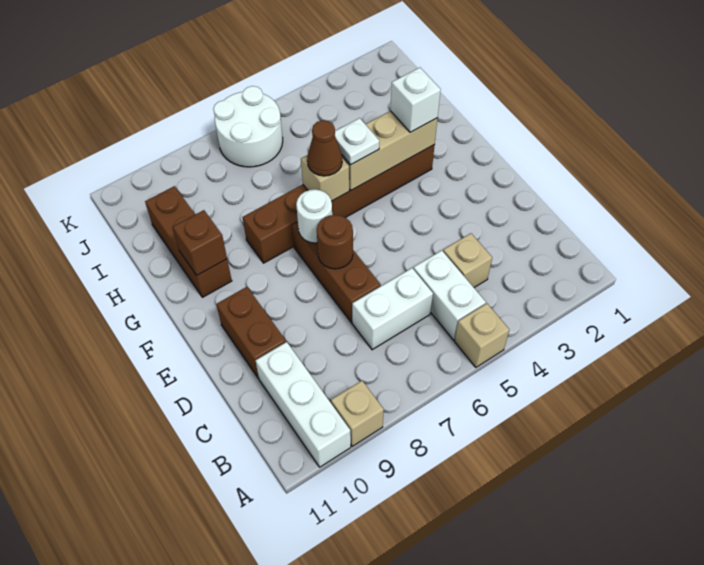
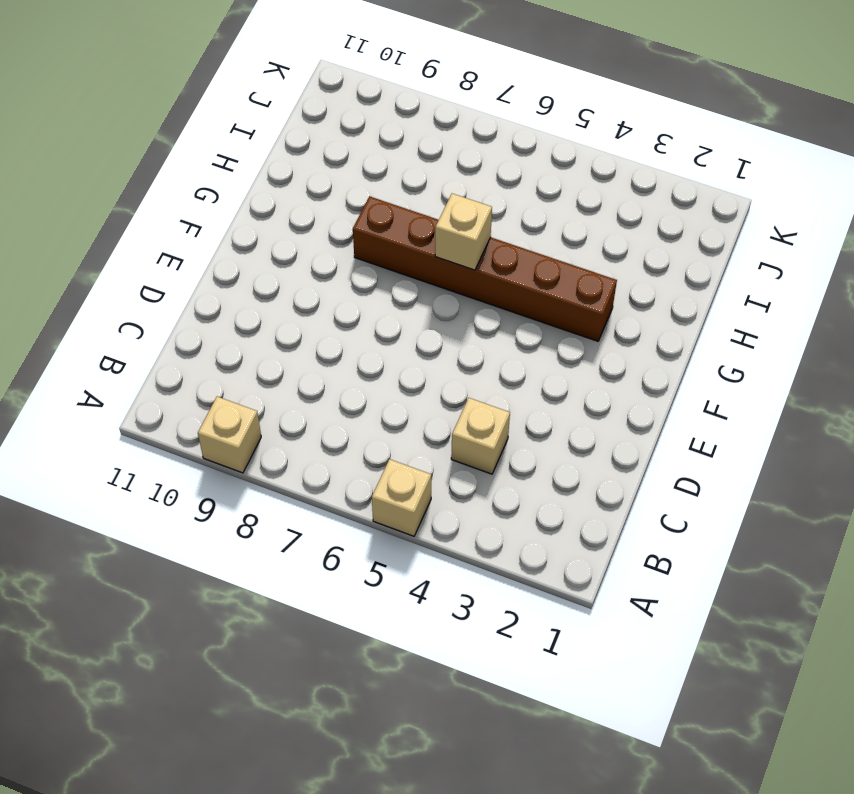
none -> white brick A10:C10 level 1
none -> white brick B5:C5 level 1
none -> white brick C6:C7 level 1

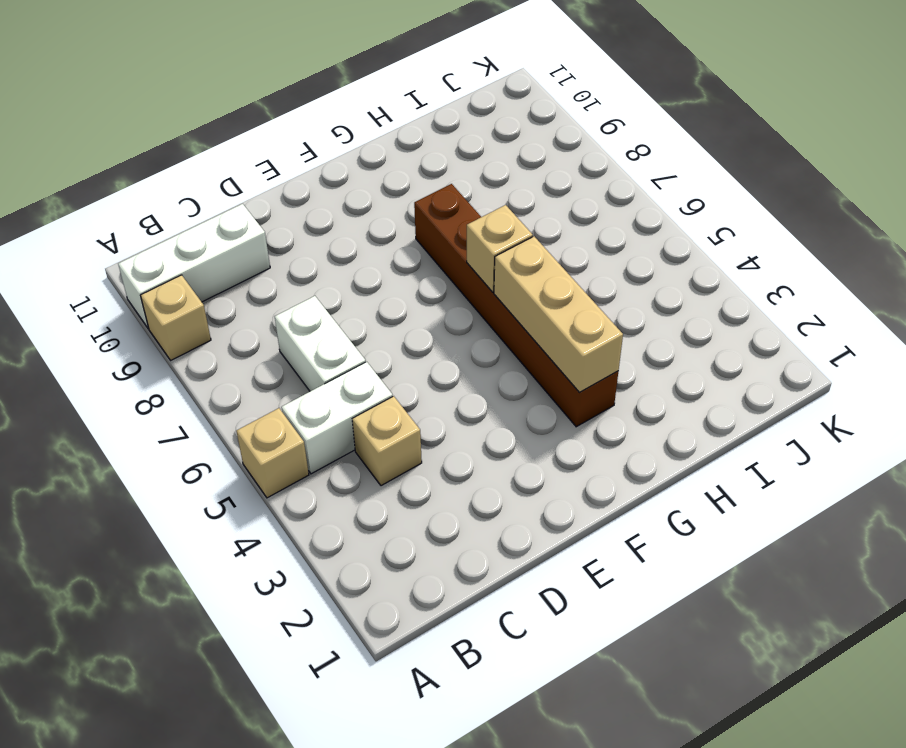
none -> brown brick D7:F7 level 1
none -> brown brick D10:E10 level 1
none -> brown brick G10:I10 level 1

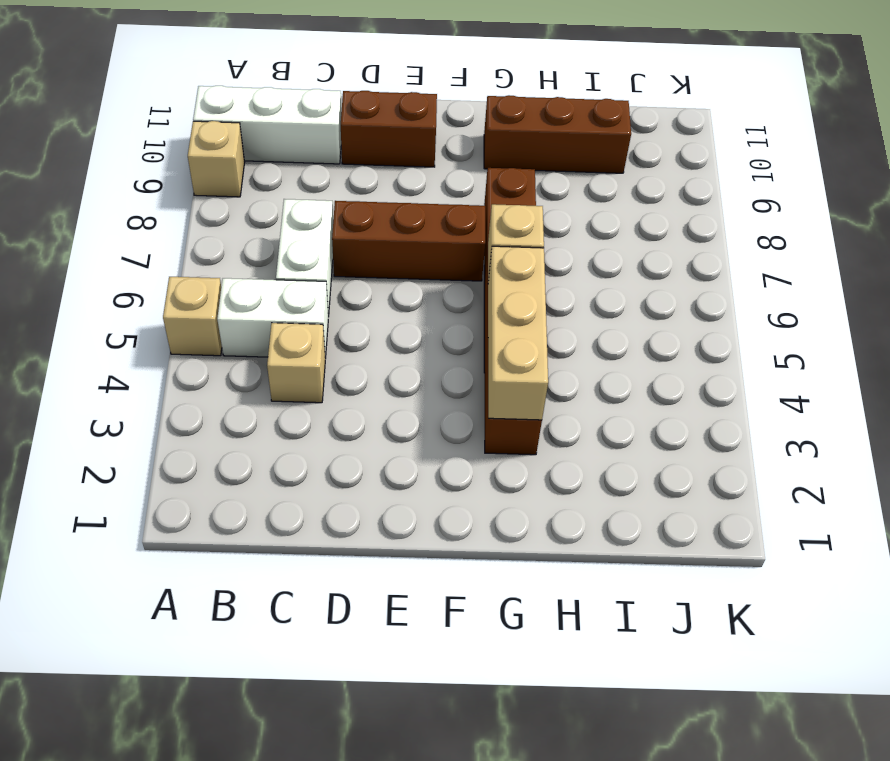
none -> white round brick J6:K7 level 1
none -> brown round brick E7 level 2
none -> white round brick F7 level 2

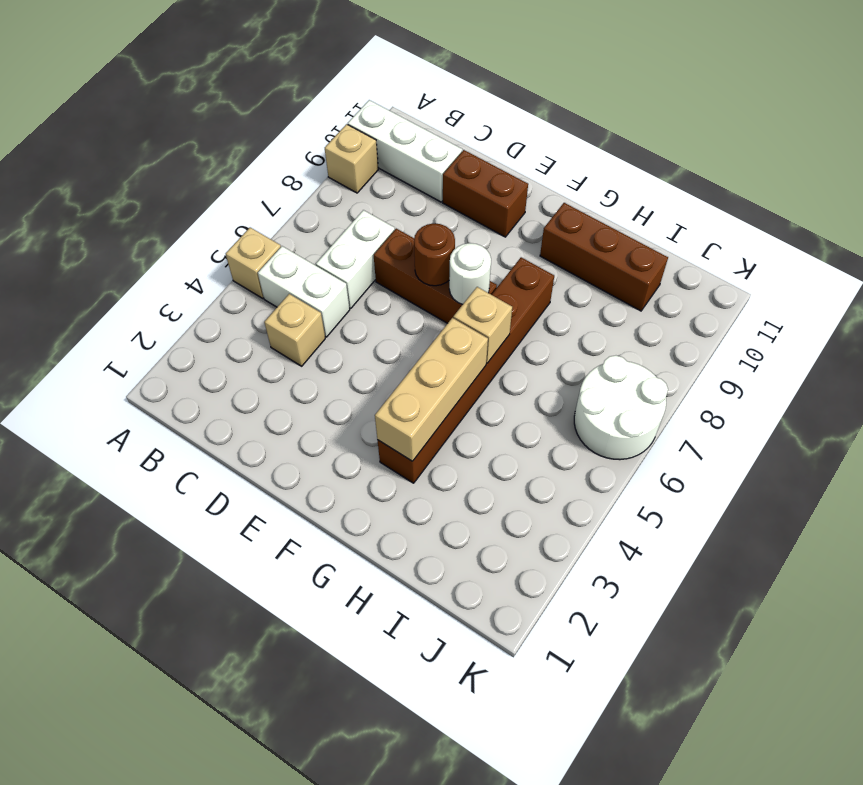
none -> brown brick G10 level 2
none -> white brick G3 level 3
none -> white plate G5 level 3

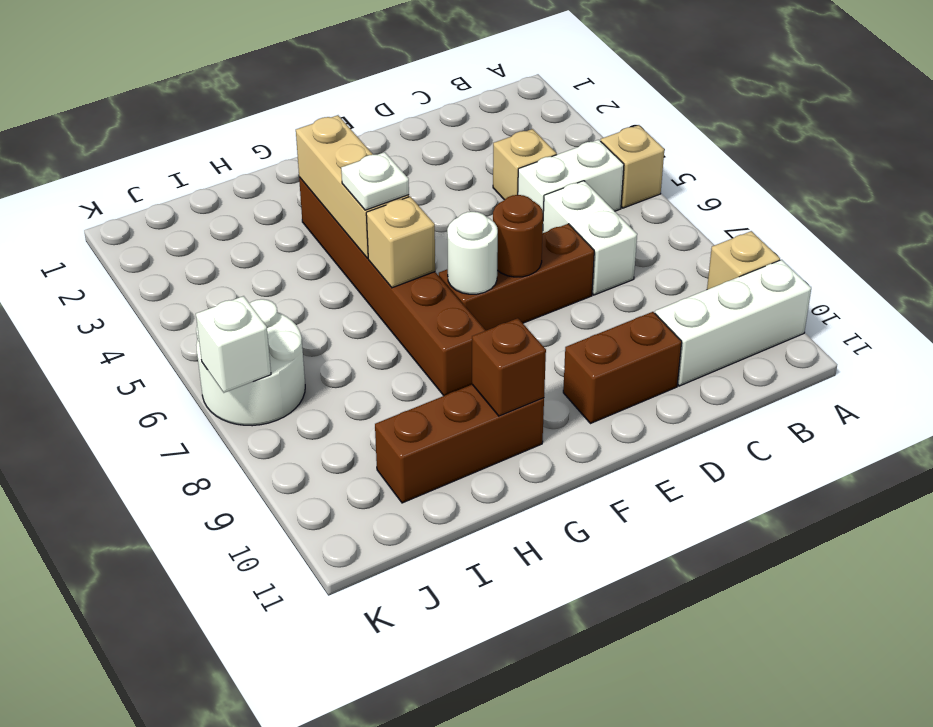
white brick K7 level 2 -> white brick G3 level 3
none -> brown cone G6 level 3

